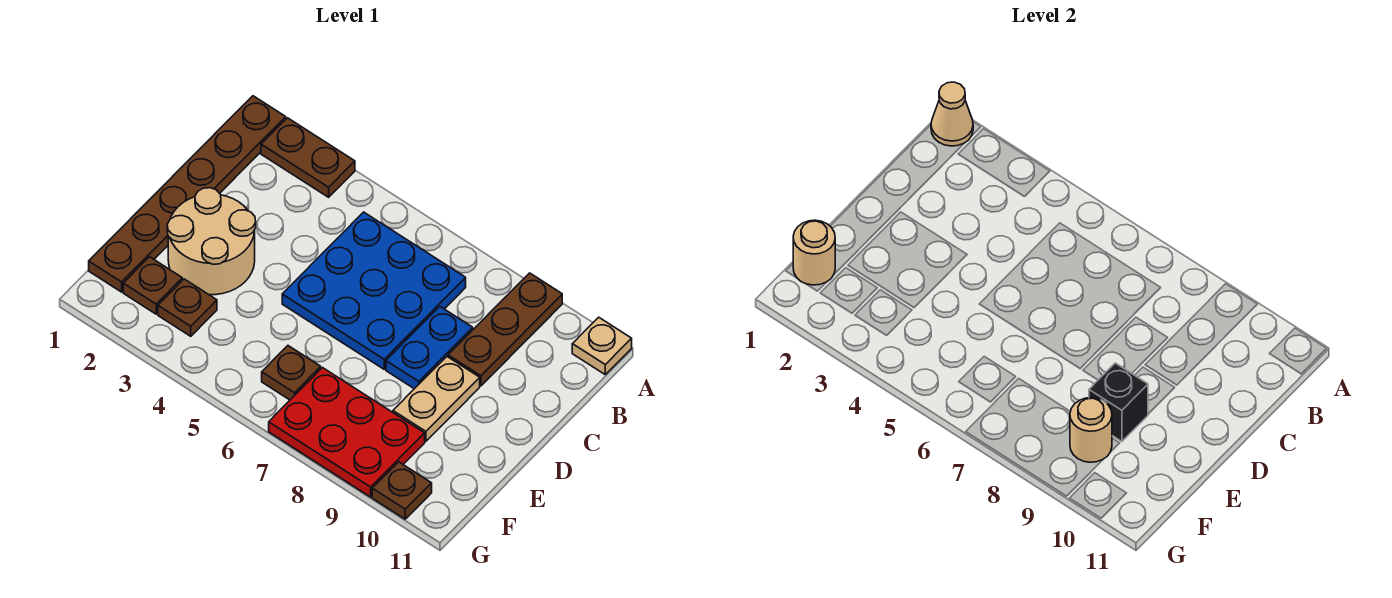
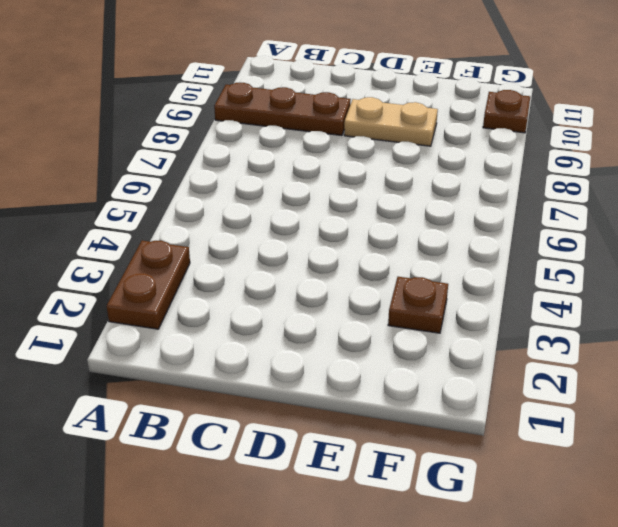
none -> brown plate A1:F1 level 1
none -> tan plate A11 level 1
none -> blue plate B5:D7 level 1

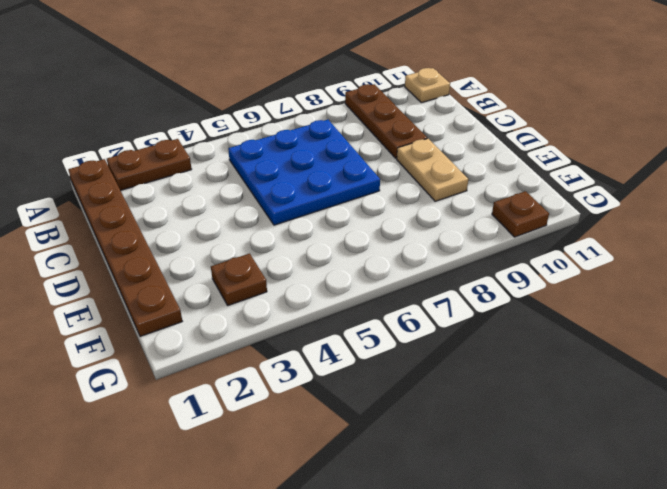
none -> blue plate C8:D8 level 1
none -> tan round brick D2:E3 level 1
none -> brown plate F2 level 1

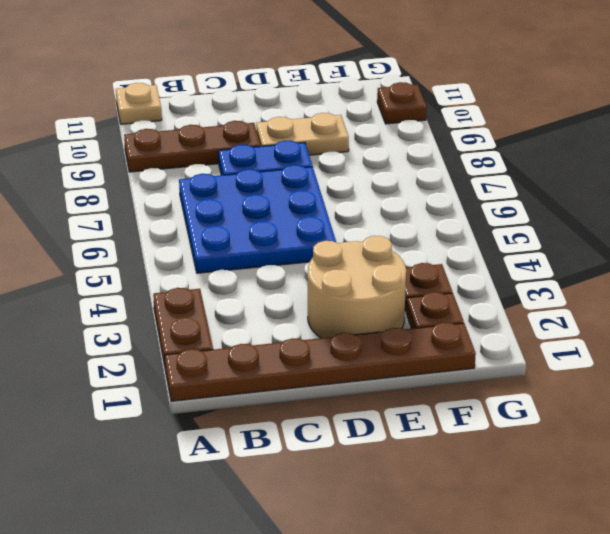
none -> brown plate F6 level 1
none -> red plate F7:G9 level 1
none -> tan cone A1 level 2

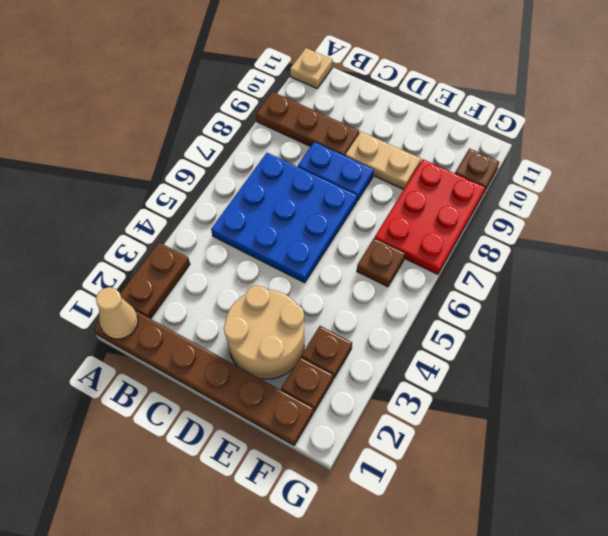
none -> black brick E9 level 2
none -> tan round brick F1 level 2
none -> tan round brick F9 level 2

